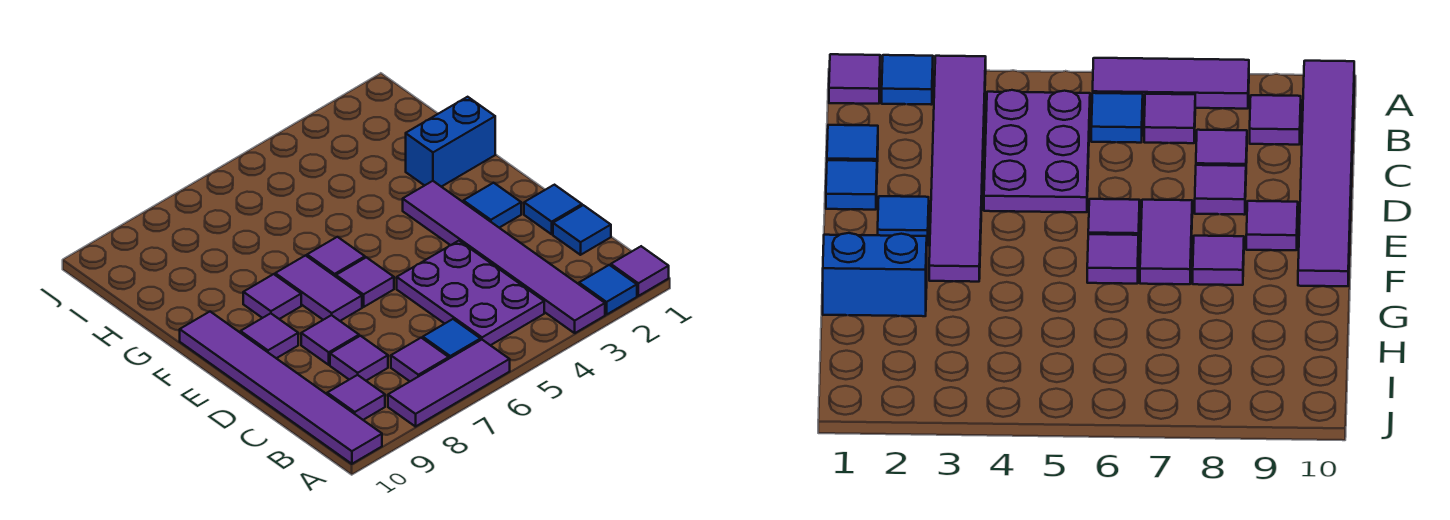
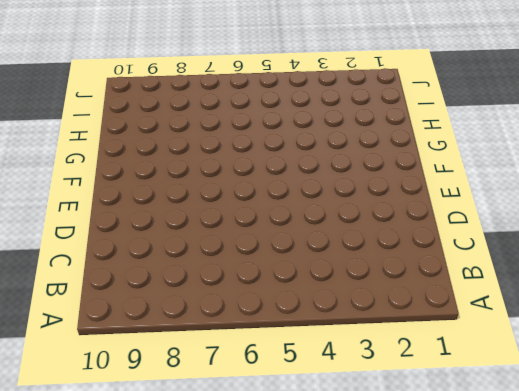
none -> purple tile A1 level 1
none -> blue tile A2 level 1
none -> purple tile A3:F3 level 1

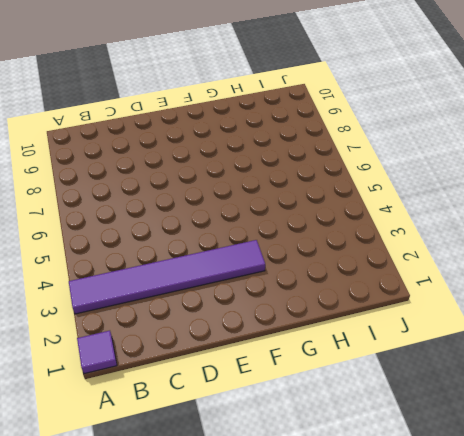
none -> blue tile A2 level 1
none -> purple tile A6:A8 level 1
none -> purple tile A10:F10 level 1

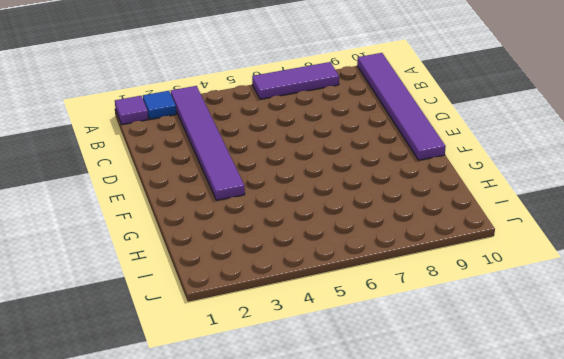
none -> purple plate B4:D5 level 1
none -> blue tile B6 level 1
none -> purple tile B7 level 1

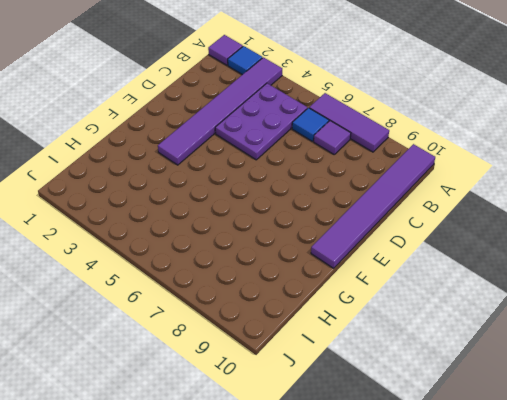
none -> purple tile B9 level 1
none -> blue tile C1 level 1
none -> purple tile C8 level 1

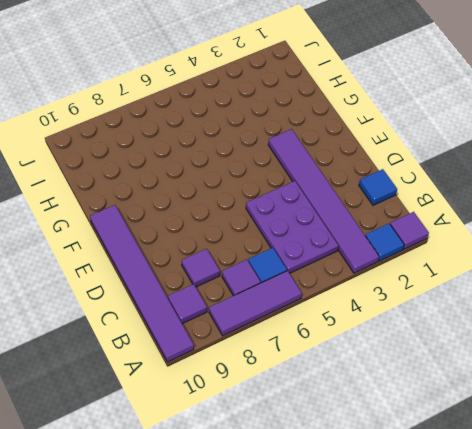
none -> blue tile D1 level 1
none -> purple tile D8 level 1
none -> blue tile E2 level 1

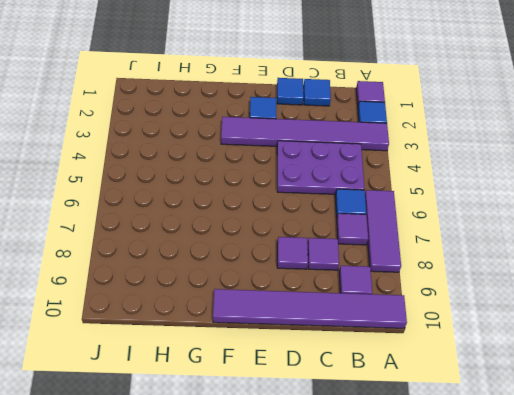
none -> purple tile E6 level 1
none -> purple tile E7:F7 level 1
none -> purple tile E9 level 1

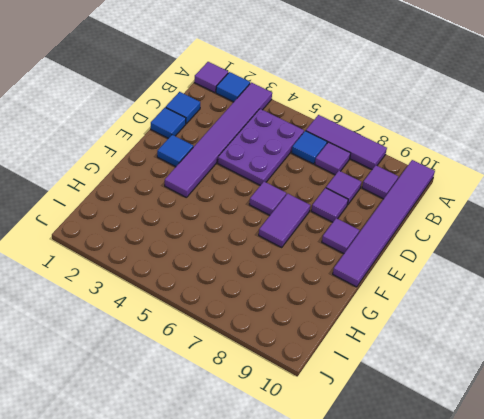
none -> purple tile F6 level 1
none -> purple tile F8 level 1
none -> blue brick G1:G2 level 1

